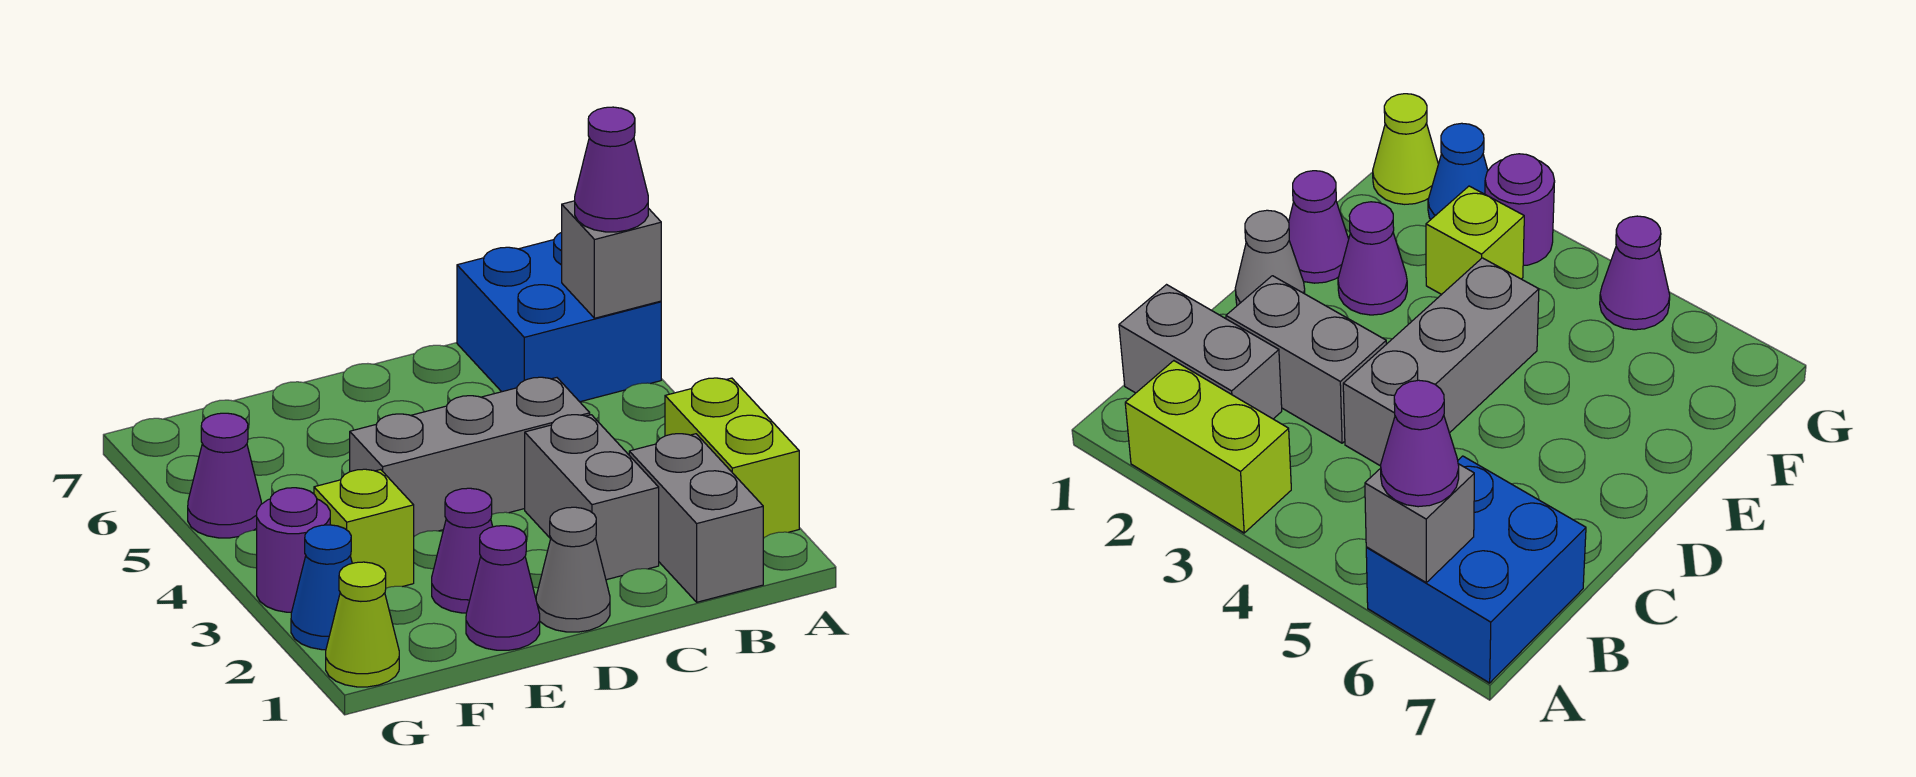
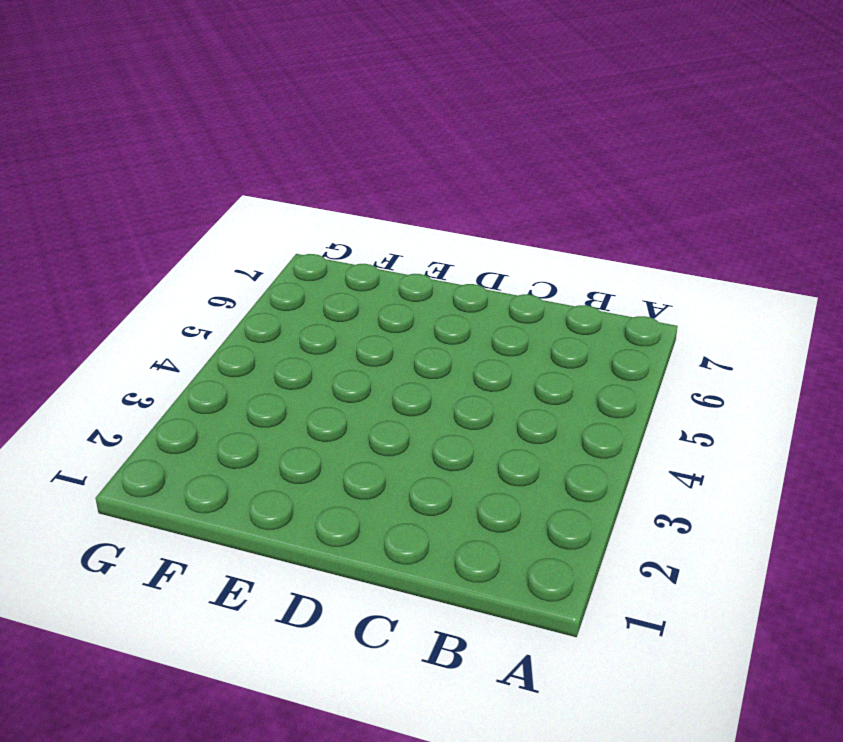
none -> lime brick A2:A3 level 1
none -> blue brick A6:B7 level 1
none -> grey brick B1:B2 level 1

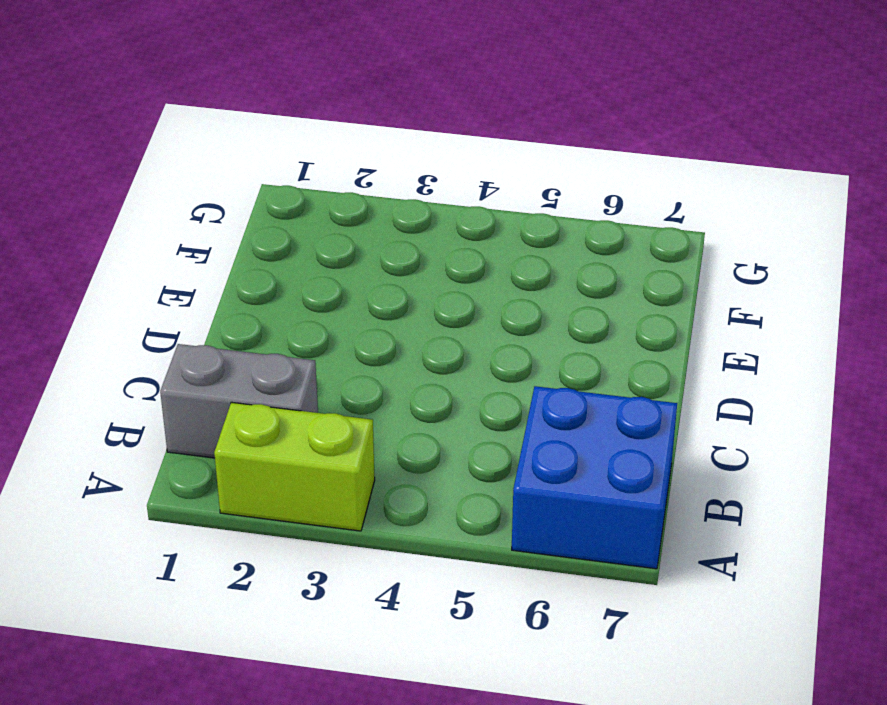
none -> grey brick C2:C3 level 1
none -> grey brick C4:E4 level 1
none -> grey cone D1 level 1

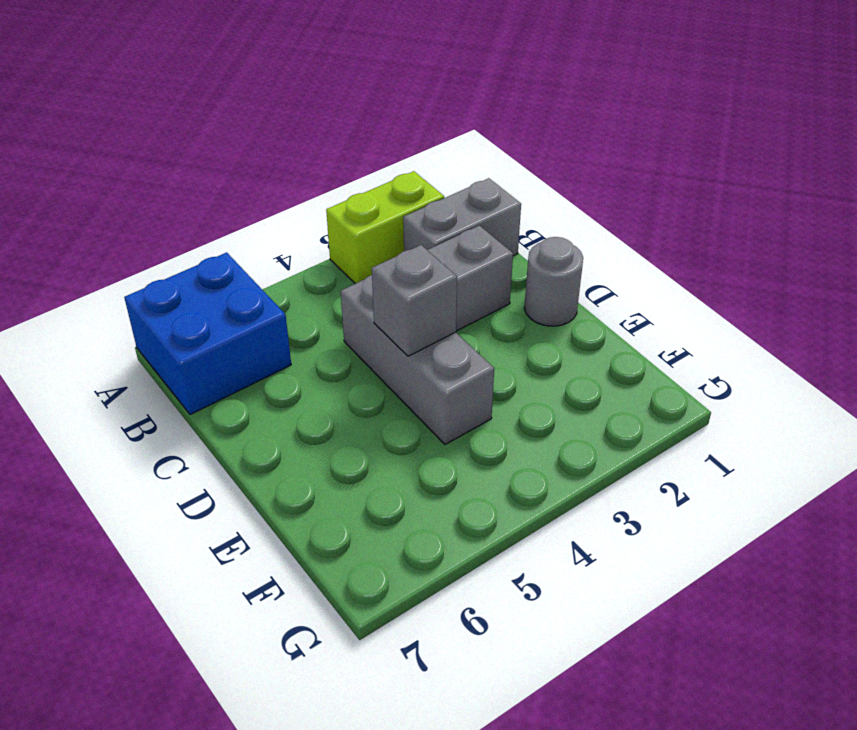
grey round brick D1 level 1 -> grey cone D1 level 1
grey brick D4 level 2 -> grey brick A6 level 2
none -> purple cone E1 level 1
none -> purple cone E2 level 1
none -> lime brick F3 level 1

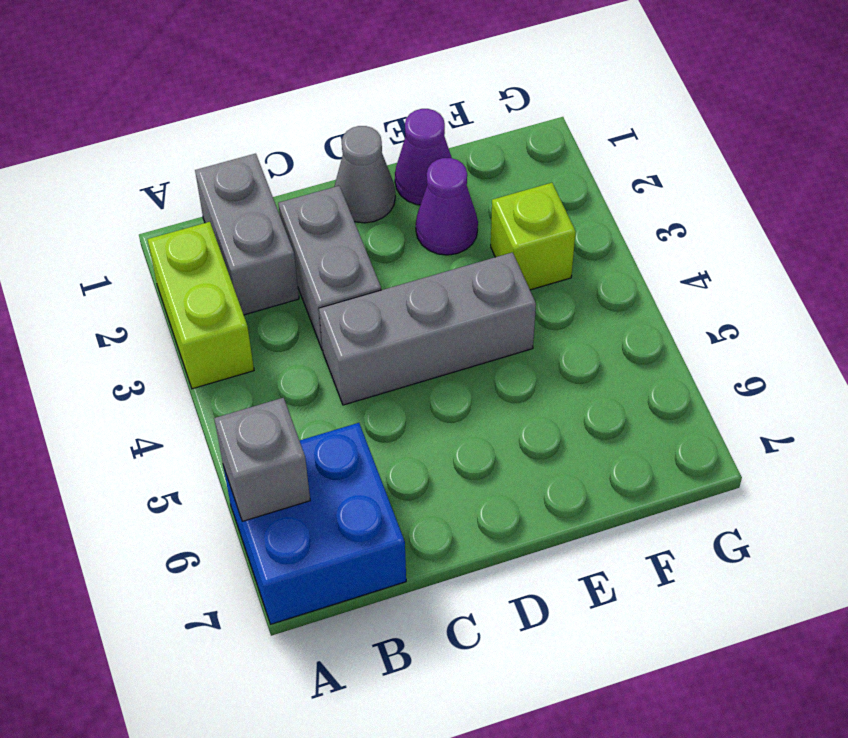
none -> lime cone G1 level 1
none -> blue cone G2 level 1
none -> purple round brick G3 level 1

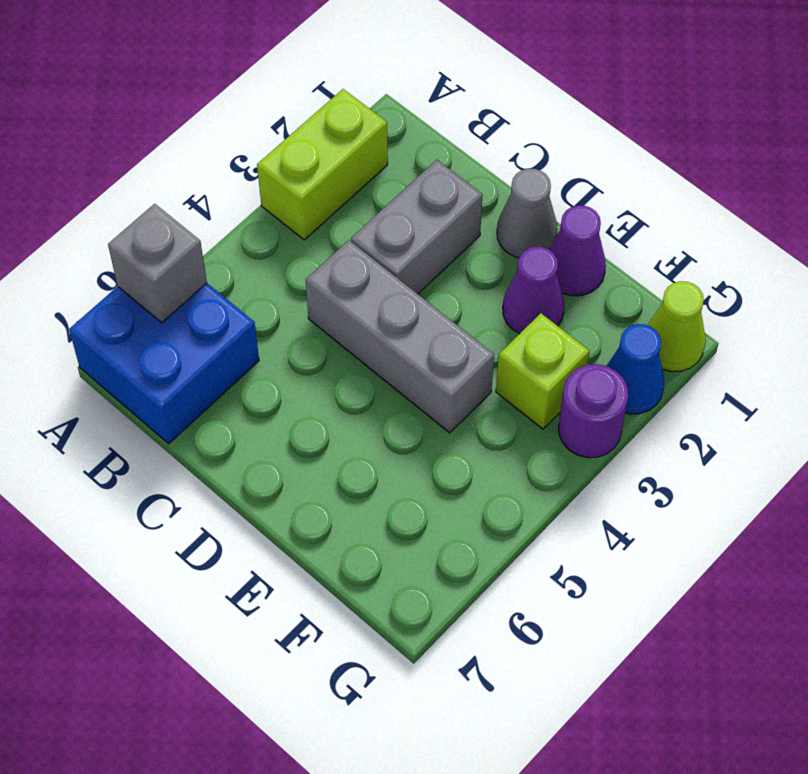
none -> grey brick B1:B2 level 1
none -> purple cone G5 level 1
none -> purple cone A6 level 3

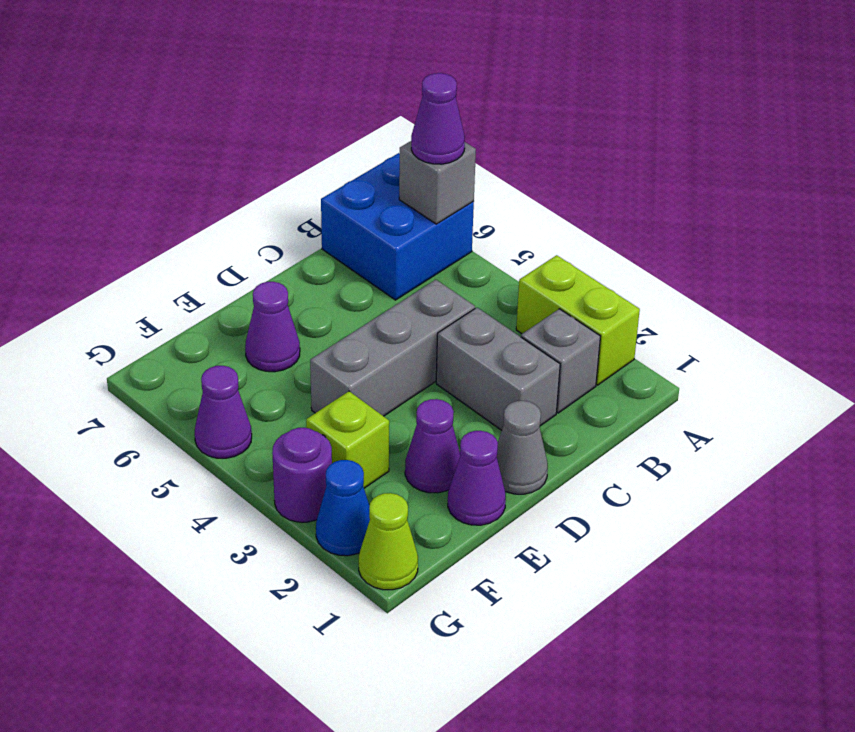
grey brick B2 level 1 -> grey brick B1:B2 level 1
purple cone E6 level 1 -> none

